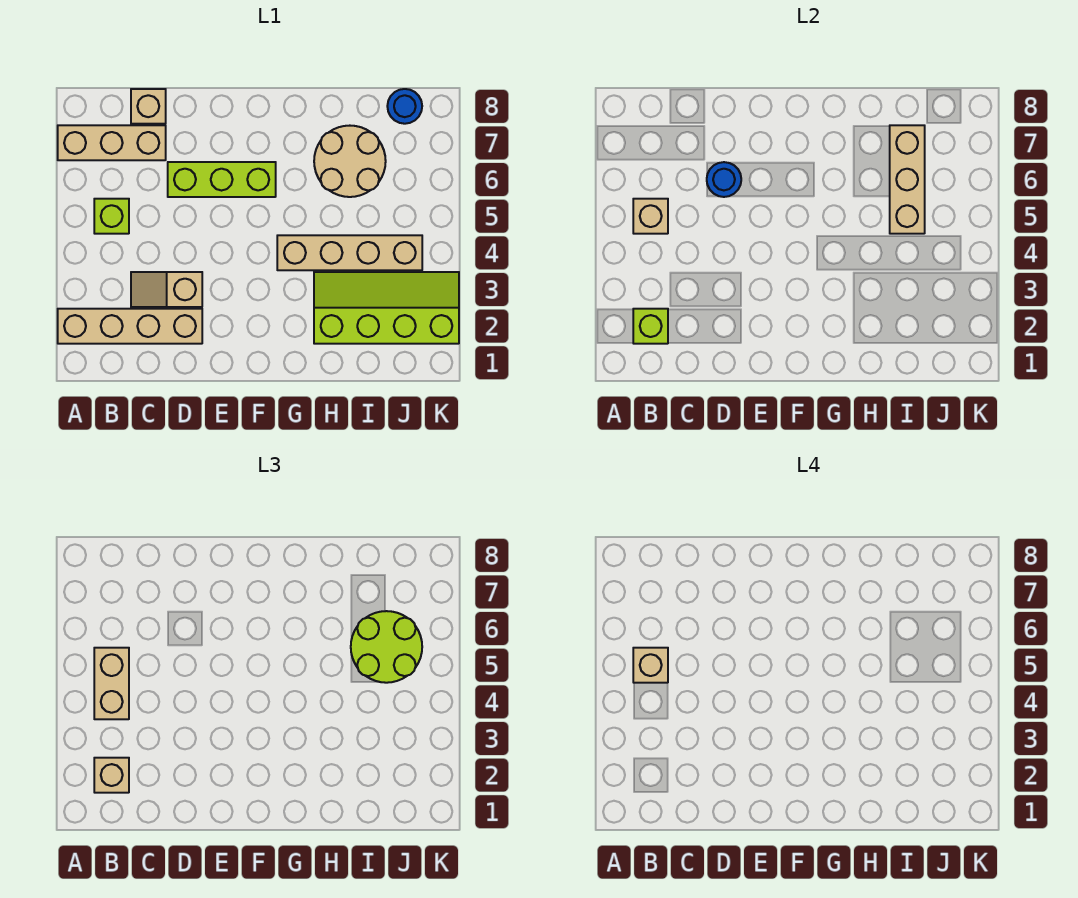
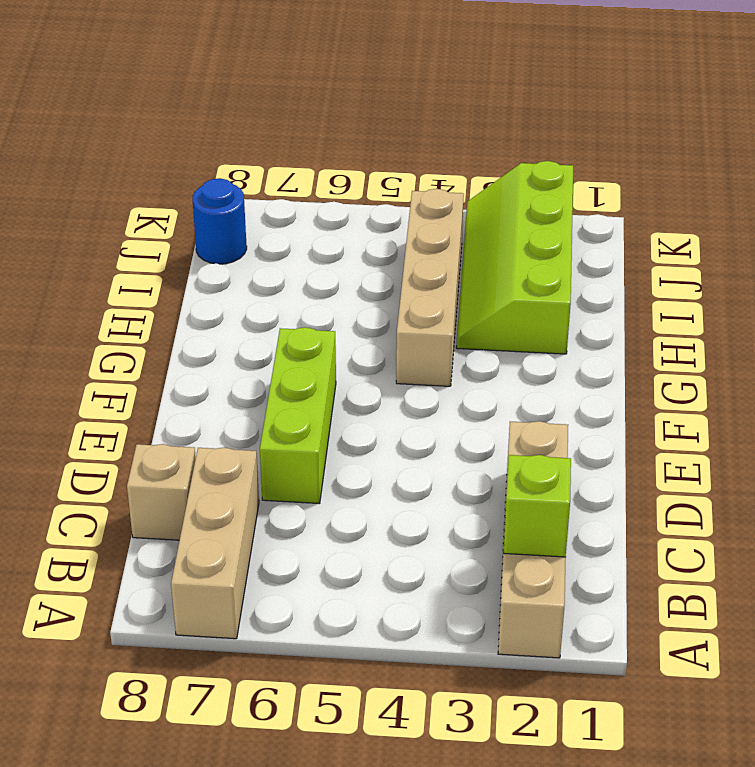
none -> lime brick B5 level 1
none -> tan slope C3:D3 level 1 top D
none -> tan round brick H6:I7 level 1

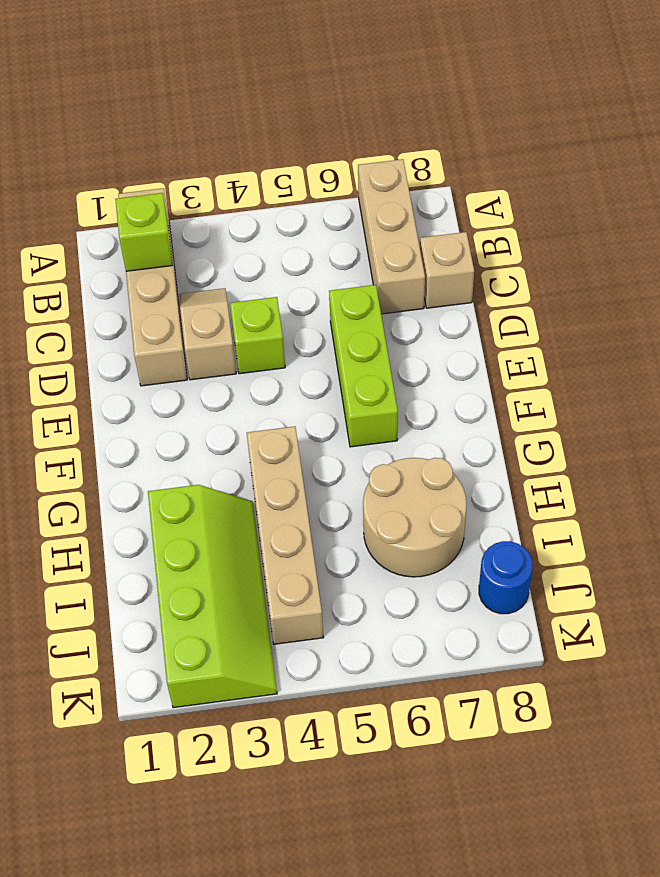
lime brick D4 level 1 -> lime brick B5 level 1
none -> tan brick B5 level 2
none -> blue round brick D6 level 2
none -> tan brick I5:I7 level 2

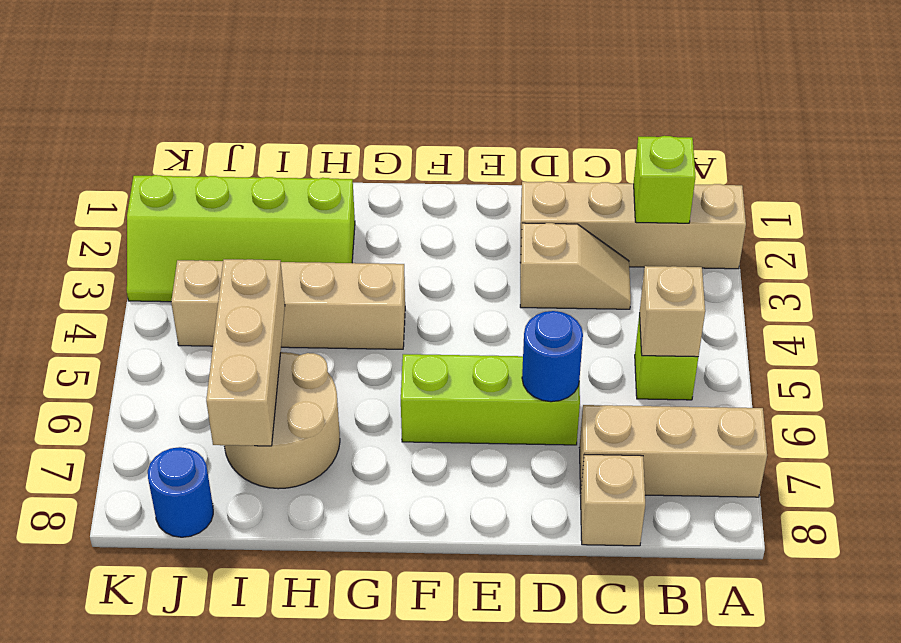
none -> tan brick B2 level 3
none -> tan brick B4:B5 level 3
none -> lime round brick I5:J6 level 3

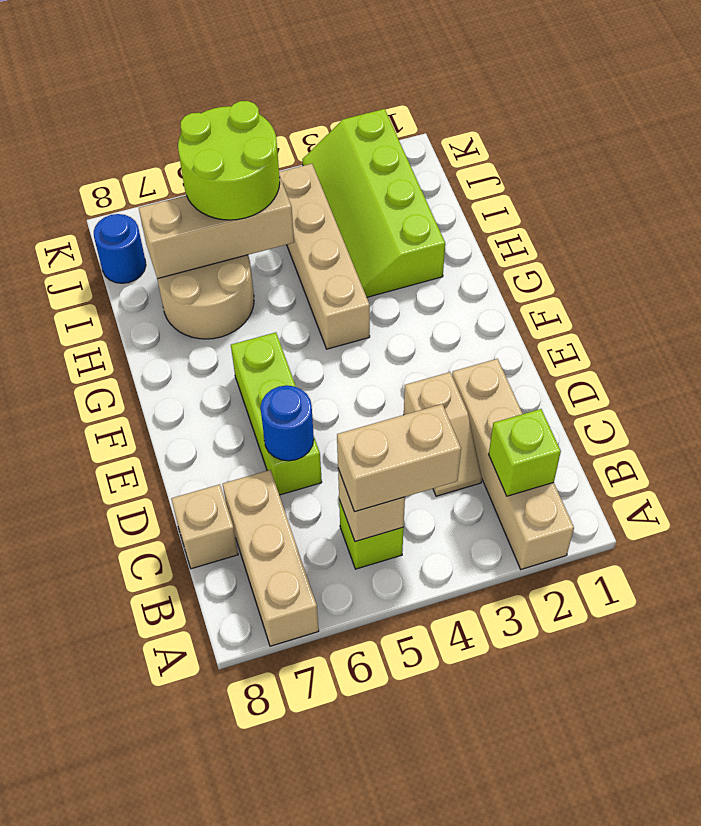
none -> tan brick B2 level 3
none -> tan brick B5 level 4

